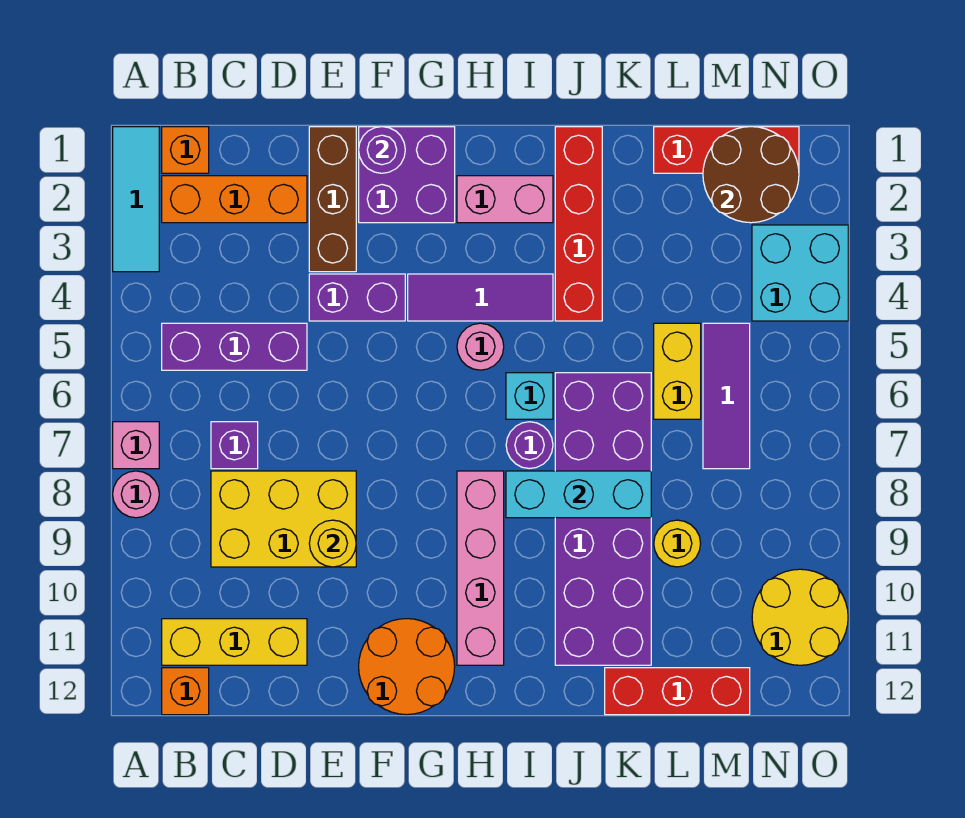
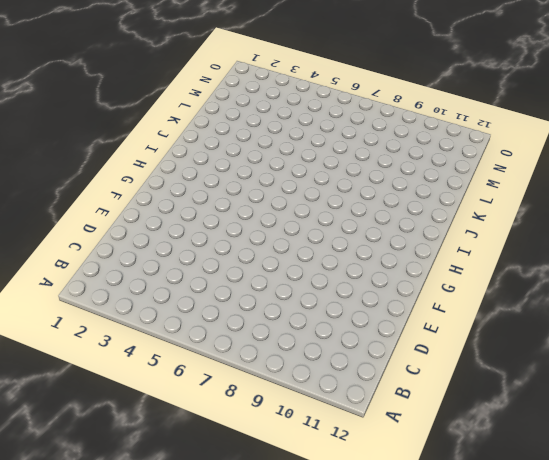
none -> cyan tile A1:A3 level 1
none -> pink brick A7 level 1
none -> pink round brick A8 level 1
none -> orange brick B1 level 1

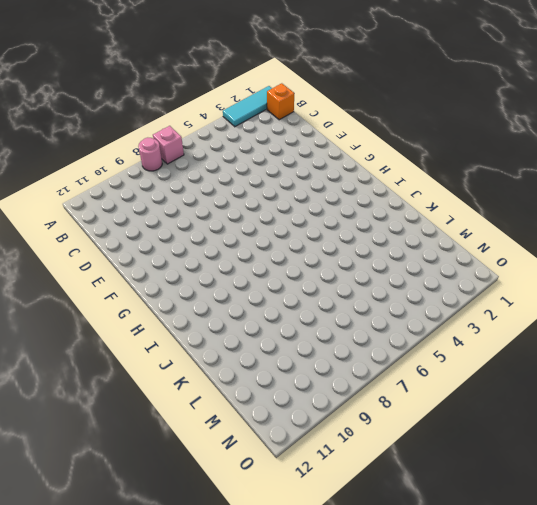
none -> orange brick B2:D2 level 1
none -> purple brick B5:D5 level 1
none -> yellow brick B11:D11 level 1
none -> orange brick B12 level 1

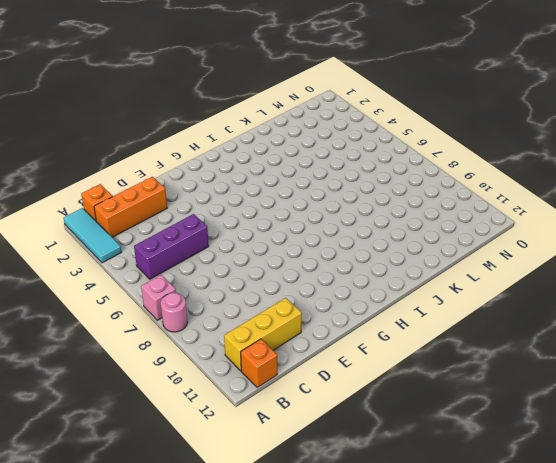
none -> purple brick C7 level 1
none -> yellow brick C8:E9 level 1
none -> brown brick E1:E3 level 1
none -> purple brick E4:F4 level 1

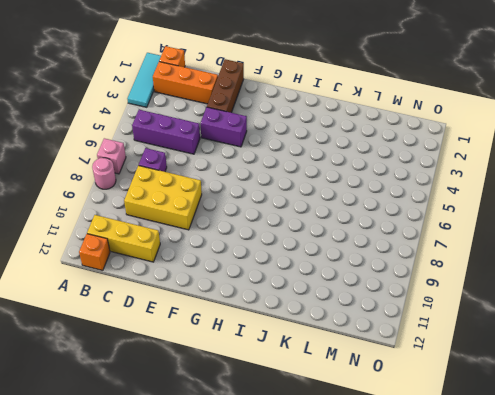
none -> purple brick F1:G2 level 1
none -> orange round brick F11:G12 level 1
none -> purple tile G4:I4 level 1
none -> pink brick H2:I2 level 1

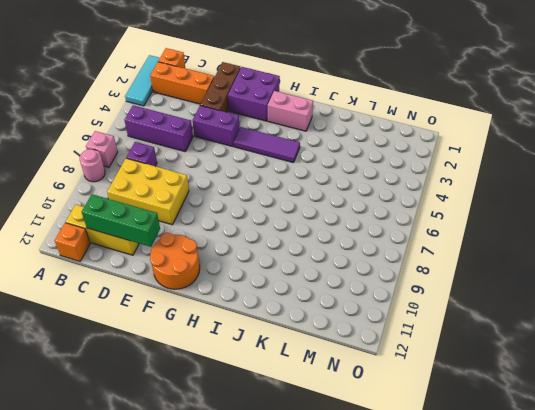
green brick C11:E11 level 2 -> none
none -> pink round brick H5 level 1
none -> pink brick H8:H11 level 1
none -> cyan brick I6 level 1
none -> purple round brick I7 level 1

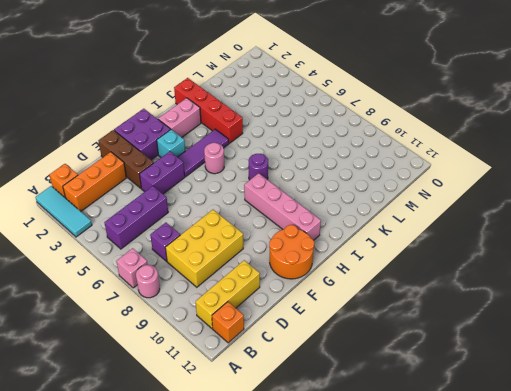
cyan brick G3 level 1 -> cyan brick I6 level 1
none -> purple brick J6:K11 level 1
none -> red brick K12:M12 level 1
none -> red brick L1:N1 level 1
none -> yellow brick L5:L6 level 1

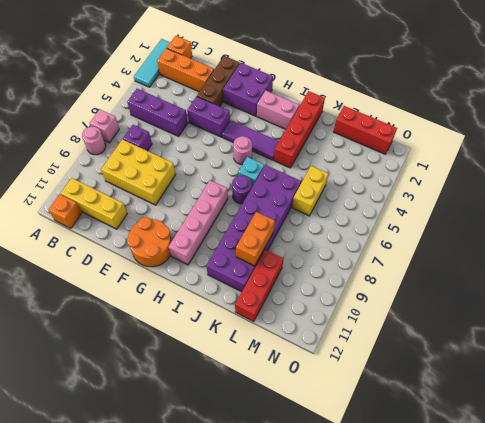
orange brick K9:K10 level 2 -> none
red brick L10:L12 level 1 -> red brick K12:M12 level 1
none -> yellow round brick L9 level 1
none -> purple tile M5:M7 level 1
none -> cyan brick N3:O4 level 1
none -> yellow round brick N10:O11 level 1

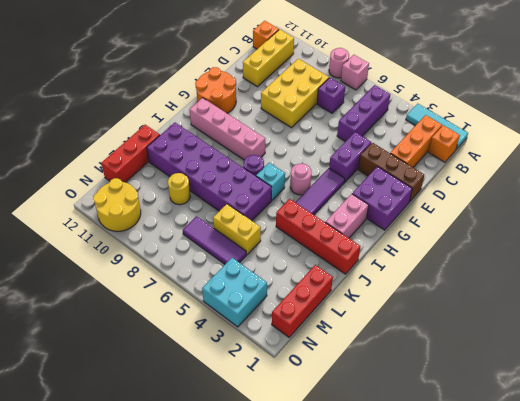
none -> yellow round brick E9 level 2
none -> purple round brick F1 level 2
none -> cyan brick I8:K8 level 2
none -> brown round brick M1:N2 level 2

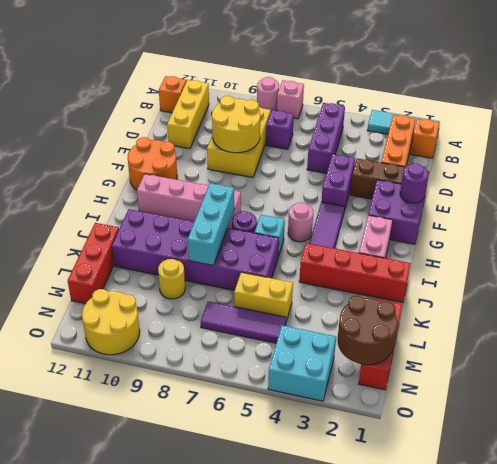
yellow round brick D8:E9 level 2 -> yellow round brick E9 level 2

